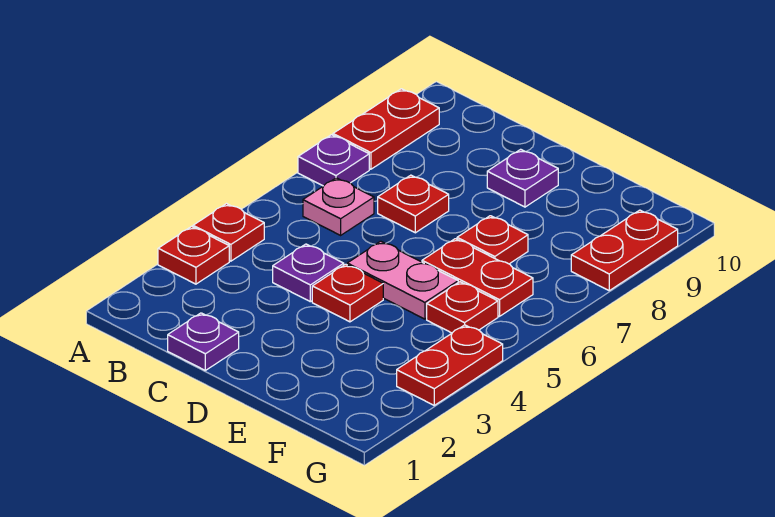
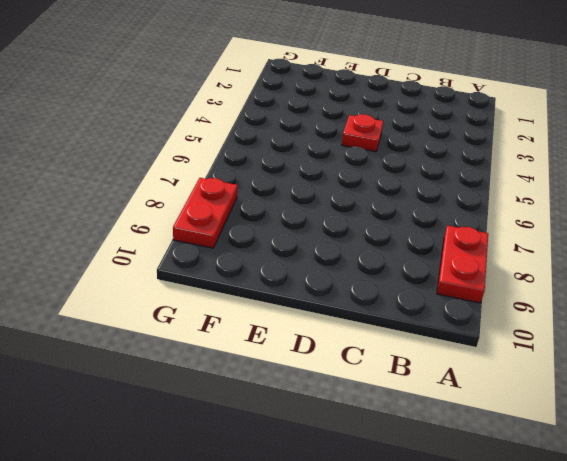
none -> red plate A3 level 1
none -> red plate A4 level 1
none -> purple plate A7 level 1

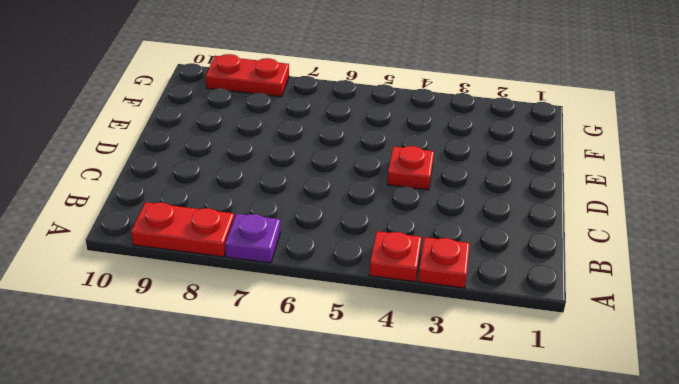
none -> pink plate B6 level 1
none -> purple plate C1 level 1
none -> purple plate C4 level 1

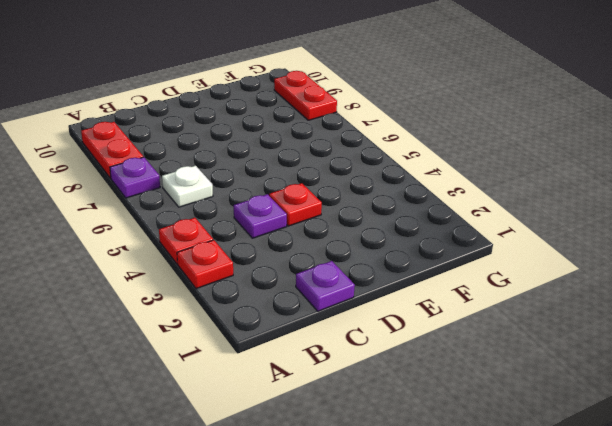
white plate B6 level 1 -> pink plate B6 level 1
none -> red plate C7 level 1
none -> pink plate D5:E5 level 1
none -> purple plate D9 level 1

